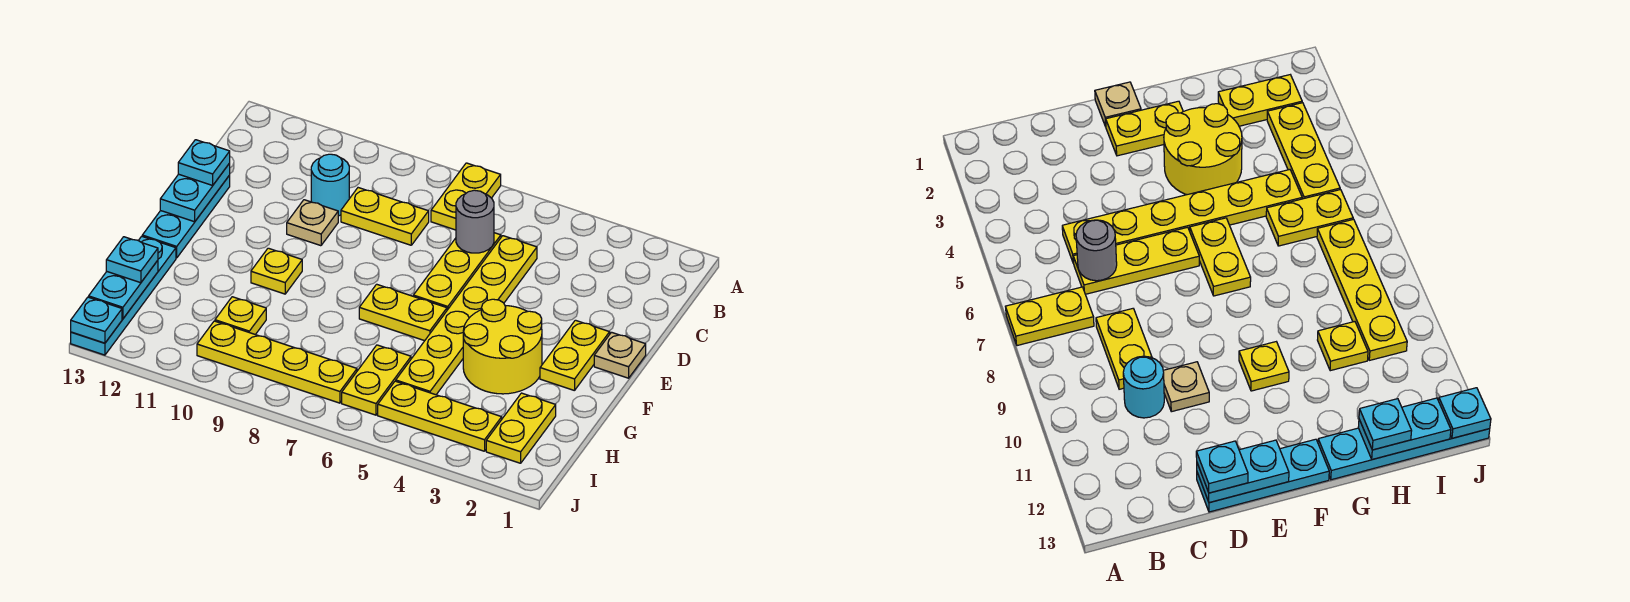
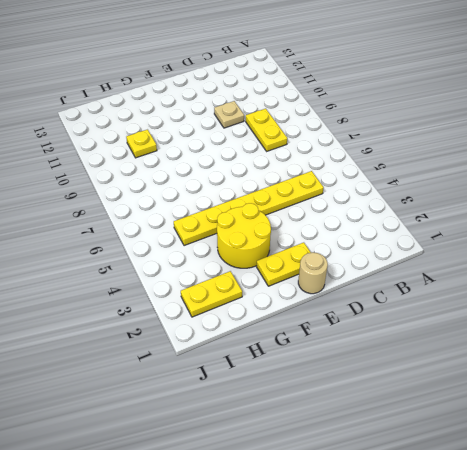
tan round brick E1 level 1 -> tan plate E1 level 1
none -> yellow plate A7:B7 level 1
none -> yellow plate C6:E6 level 1
none -> cyan round brick C10 level 1

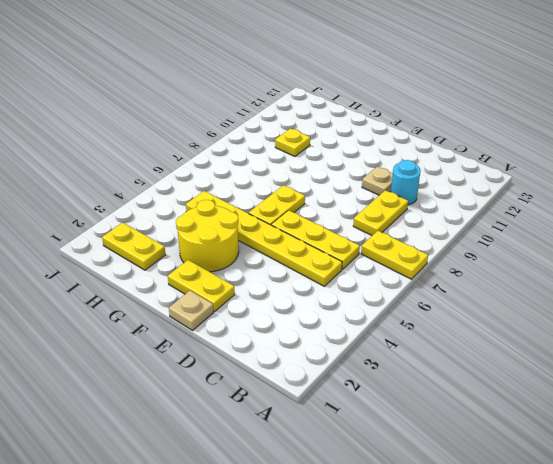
none -> cyan plate D13:F13 level 1
none -> yellow plate F10 level 1
none -> cyan plate G13:J13 level 1

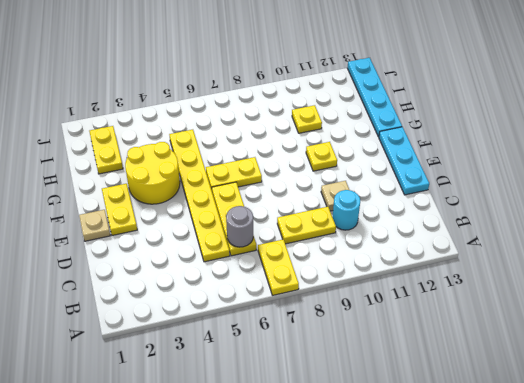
none -> yellow plate H6:I6 level 1
none -> yellow plate I3:I5 level 1
none -> yellow plate I7:I10 level 1

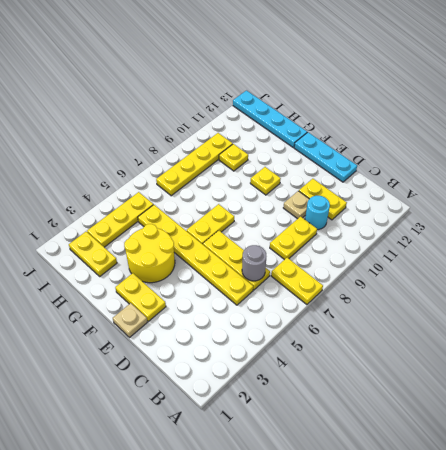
yellow plate C11:D11 level 1 -> yellow plate H6:I6 level 1
none -> cyan plate D13:E13 level 2
none -> cyan plate H13:I13 level 2
none -> cyan plate J13 level 2

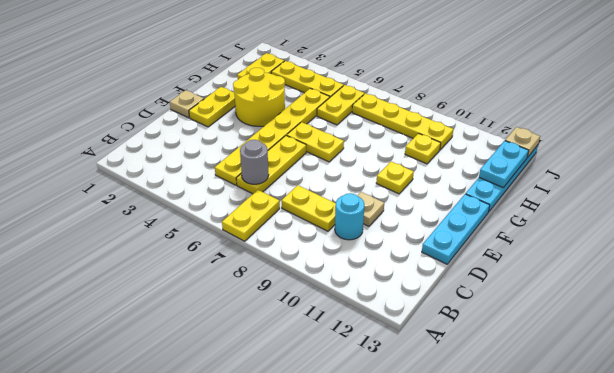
tan plate J13 level 2 -> cyan plate J13 level 2
none -> cyan plate D13:E13 level 2
none -> cyan plate D13 level 3
none -> cyan plate H13 level 3

